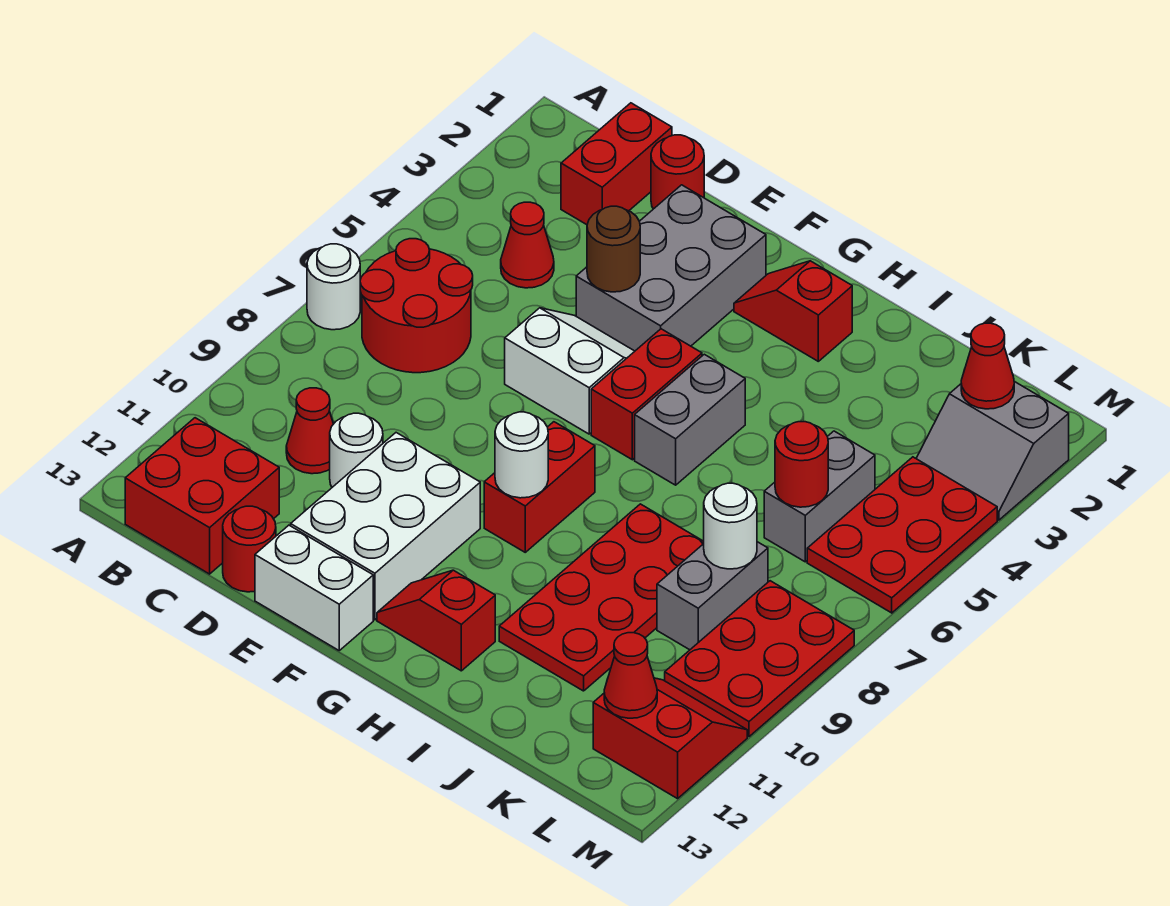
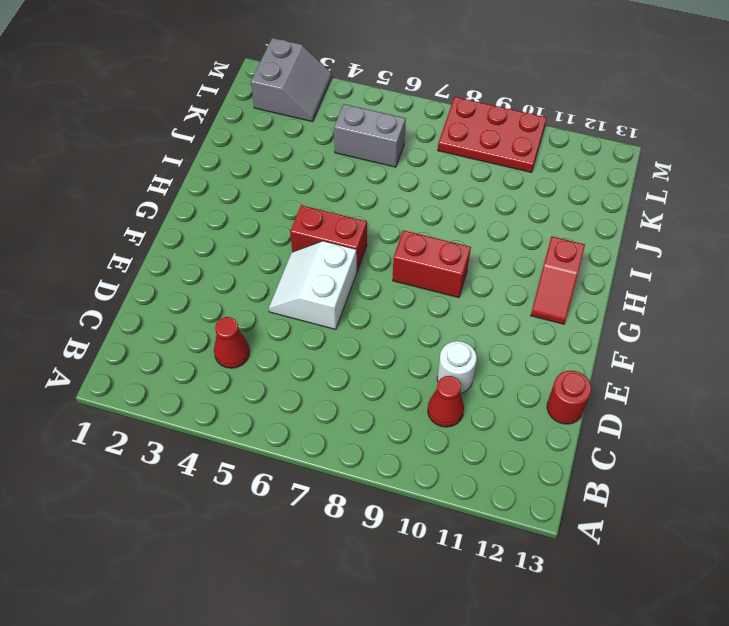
none -> white round brick A7 level 1
none -> red round brick B6:C7 level 1
none -> red brick B12:C13 level 1
none -> red brick C1:C2 level 1

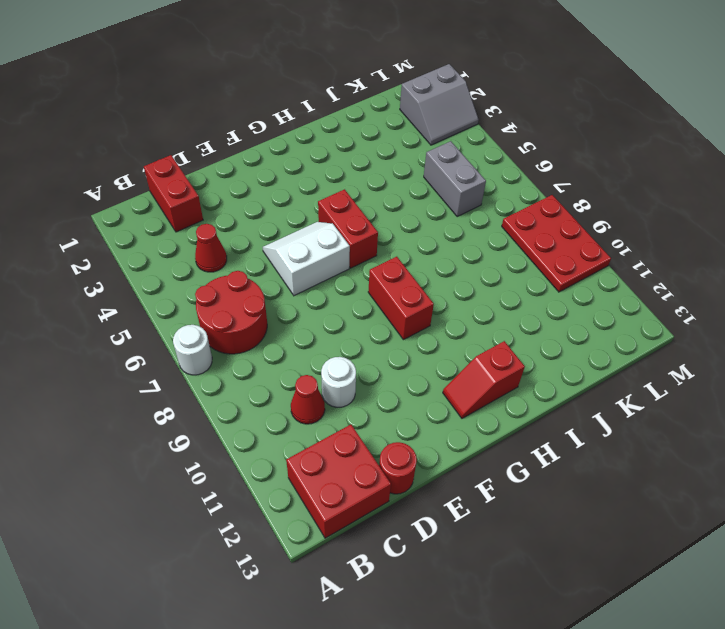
none -> red round brick D1 level 1
none -> grey brick E2:F4 level 1
none -> white brick E10:F12 level 1
none -> white brick E13:F13 level 1

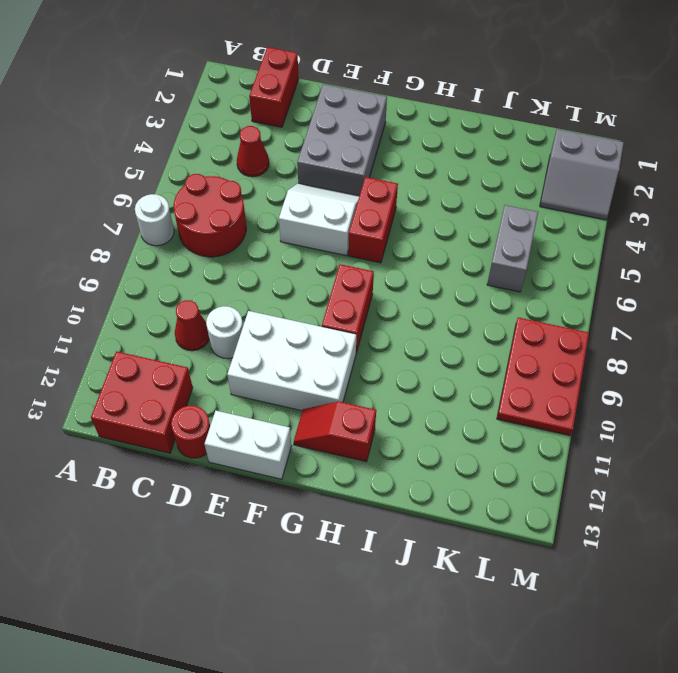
white brick E10:G11 level 1 -> white brick E10:F12 level 1
none -> red round brick D1 level 1
none -> red slope G2:H2 level 1 top H
none -> grey brick H5:H6 level 1
none -> red plate I8:J11 level 1

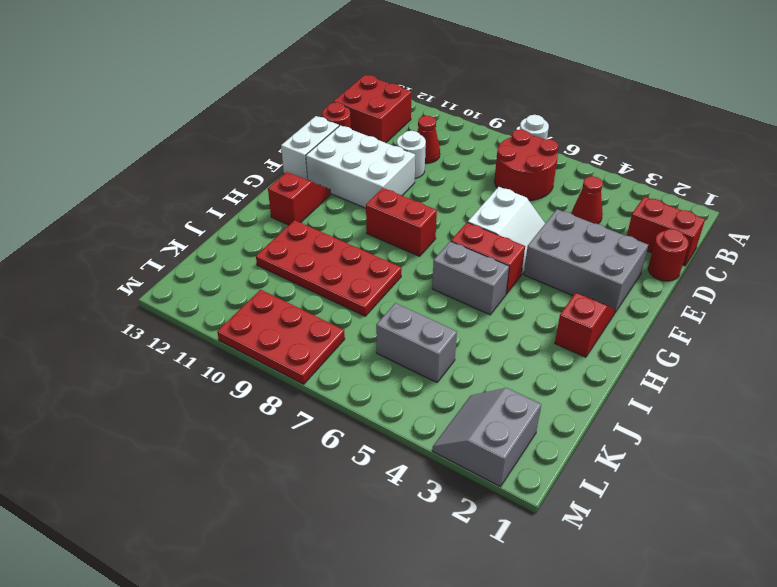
none -> grey brick K8:K9 level 1
none -> red plate L4:M6 level 1
none -> red slope L11:M12 level 1 top 12
none -> brown round brick E4 level 2

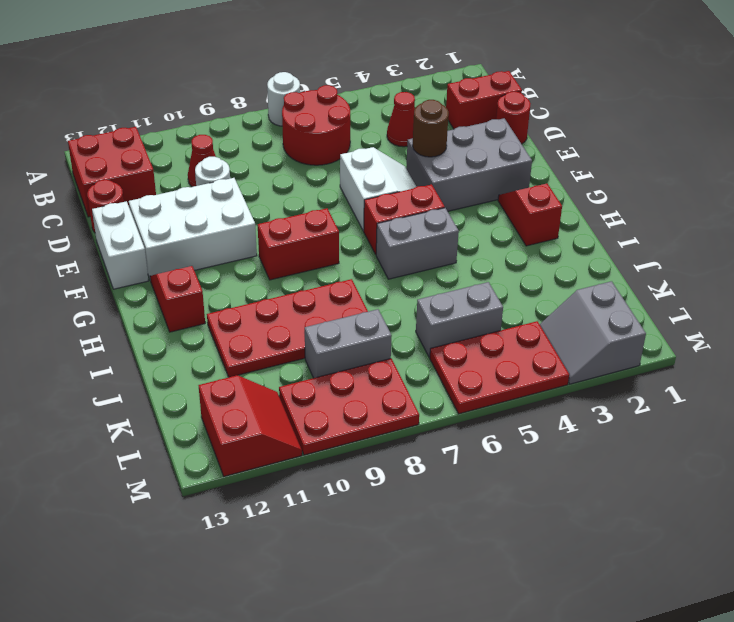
none -> white round brick G9 level 2
none -> red round brick K6 level 2
none -> white round brick K8 level 2
none -> red cone L2 level 2

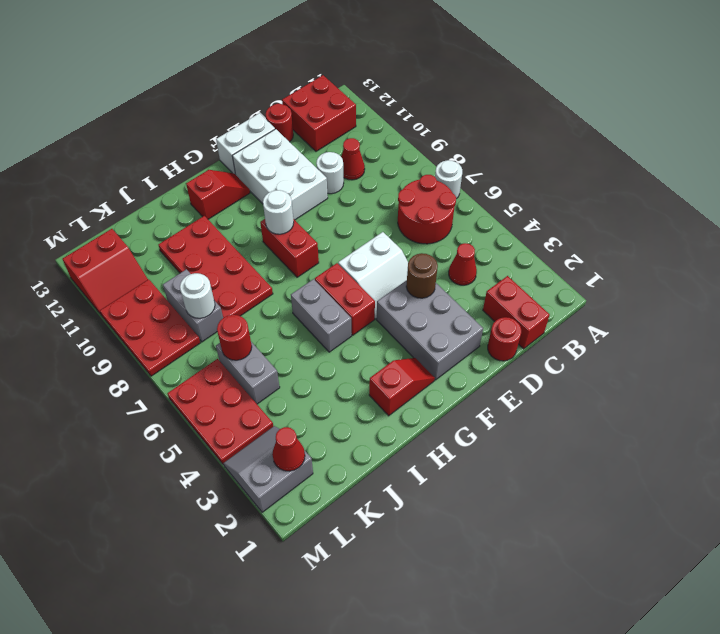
none -> red cone L12 level 2

